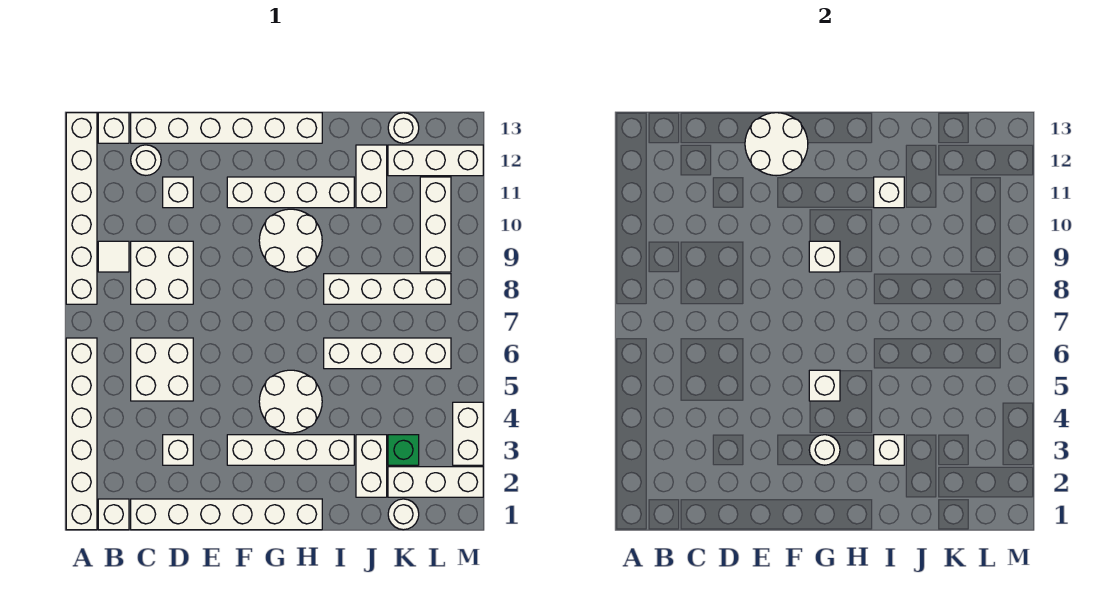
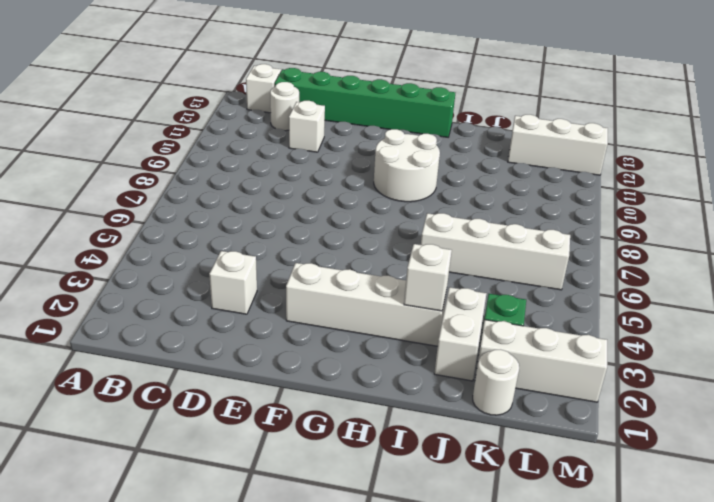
green brick C13:H13 level 1 -> white brick C13:H13 level 1
none -> white brick A1:A6 level 1
none -> white brick A8:A13 level 1
none -> white brick B1 level 1
none -> white tile B9 level 1

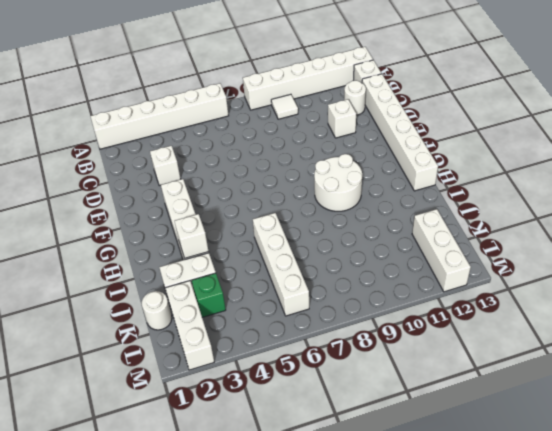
none -> white brick B1 level 1
none -> white brick C1:H1 level 1
none -> white brick C5:D6 level 1
none -> white brick C8:D9 level 1

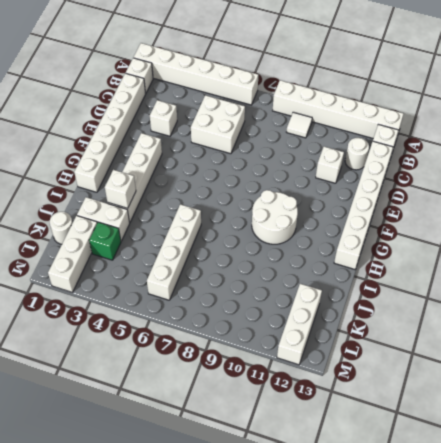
none -> white brick C8:D9 level 1
none -> white brick F11:I11 level 1
none -> white round brick G4:H5 level 1
none -> white brick I8:L8 level 1

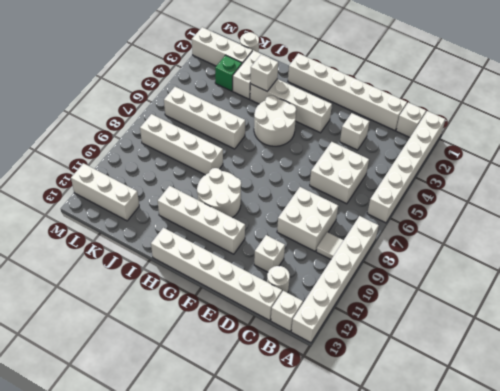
none -> white brick J11:J12 level 1
none -> white round brick K13 level 1
none -> white brick L9:L11 level 1
none -> white brick M3:M4 level 1

